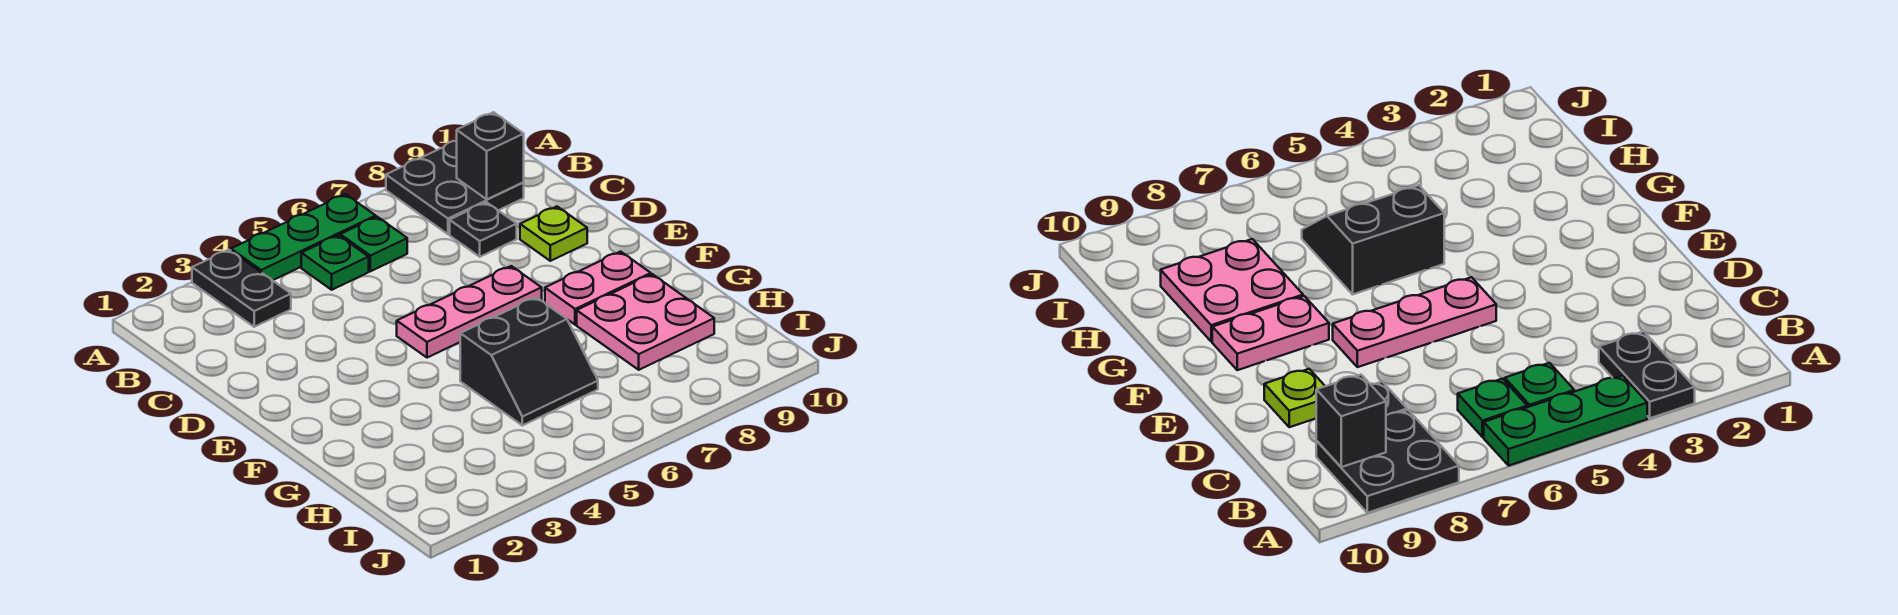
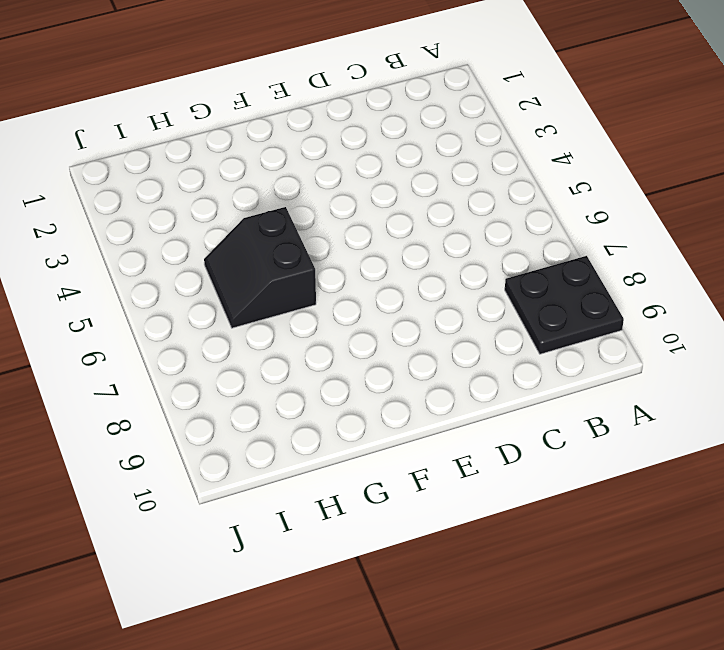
none -> black plate A3:B3 level 1
none -> green plate A4:A6 level 1
none -> green plate B5 level 1

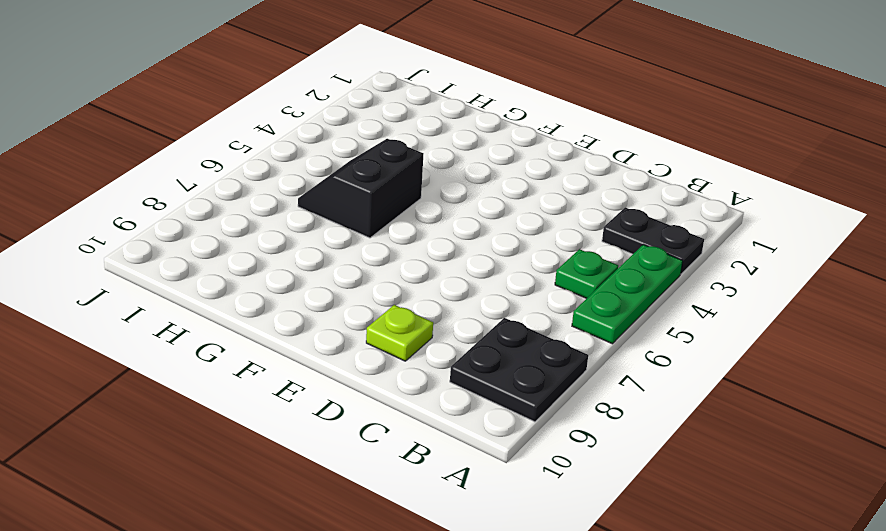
none -> green plate B6 level 1
none -> black plate C8 level 1
none -> pink plate E5:E7 level 1

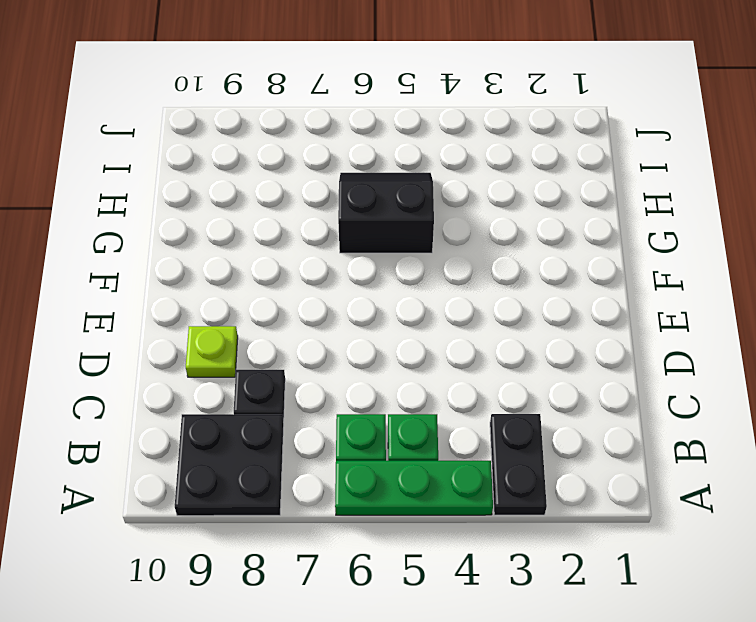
none -> pink plate E5:E7 level 1
none -> pink plate F8:F9 level 1
none -> pink plate G8:H9 level 1

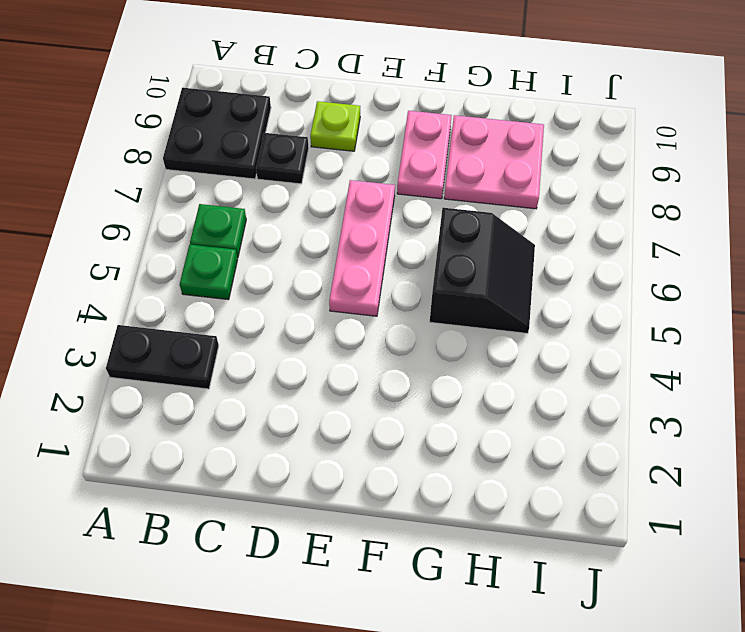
none -> green plate A4:A6 level 1
none -> black brick B9 level 2

